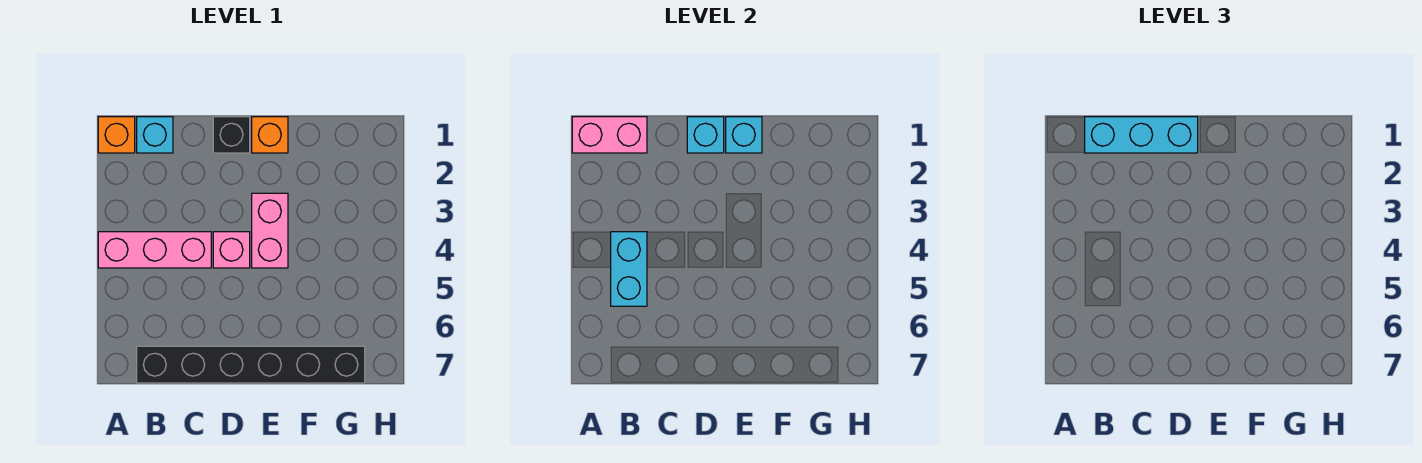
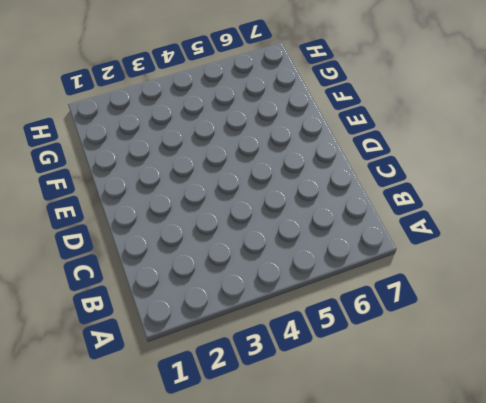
none -> orange brick A1 level 1
none -> pink brick A4:C4 level 1
none -> cyan brick B1 level 1

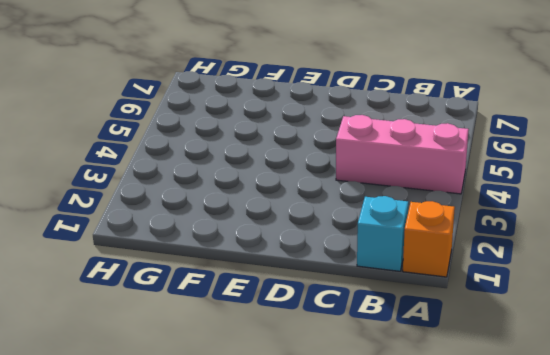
none -> black brick B7:G7 level 1
none -> black brick D1 level 1
none -> pink brick D4 level 1

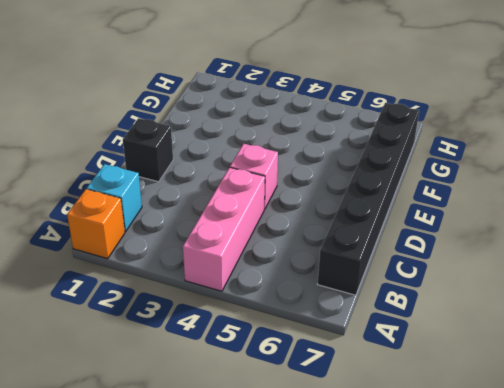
none -> orange brick E1 level 1
none -> pink brick E3:E4 level 1
none -> pink brick A1:B1 level 2

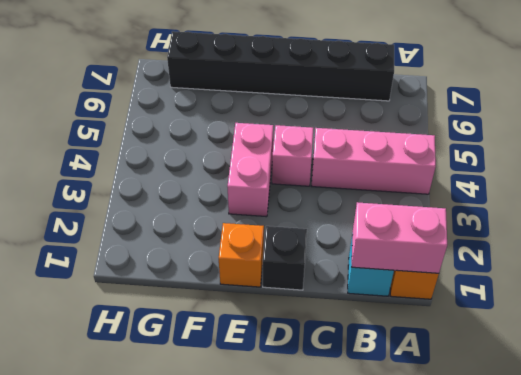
none -> cyan brick B4:B5 level 2
none -> cyan brick D1 level 2
none -> cyan brick E1 level 2

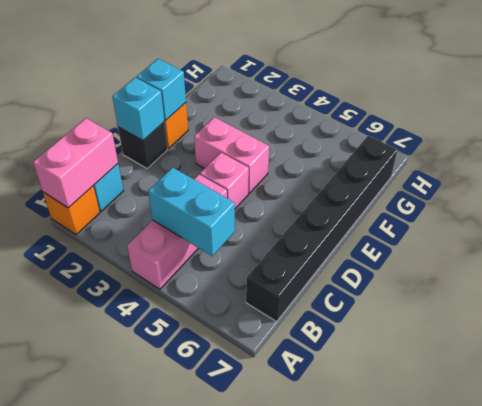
none -> cyan brick B1:D1 level 3

